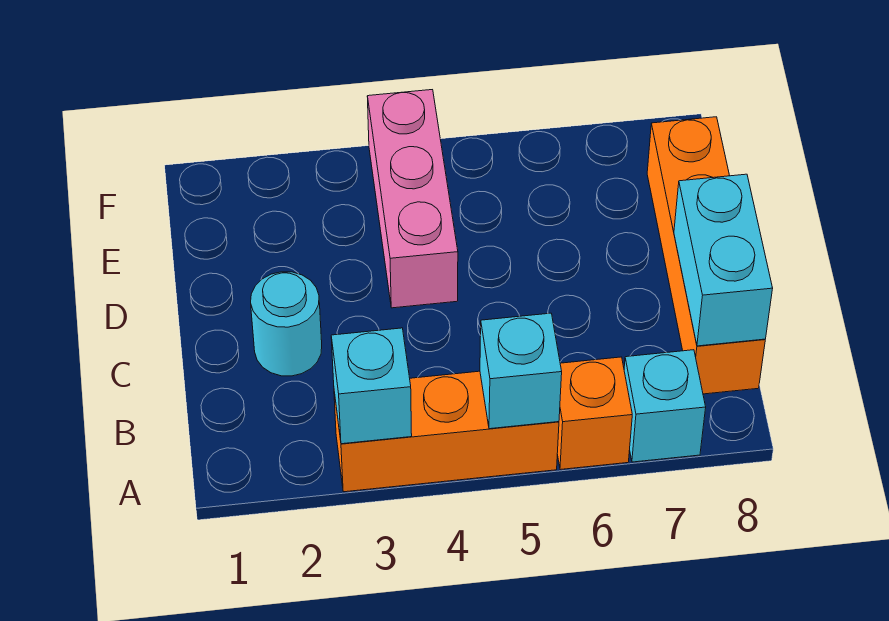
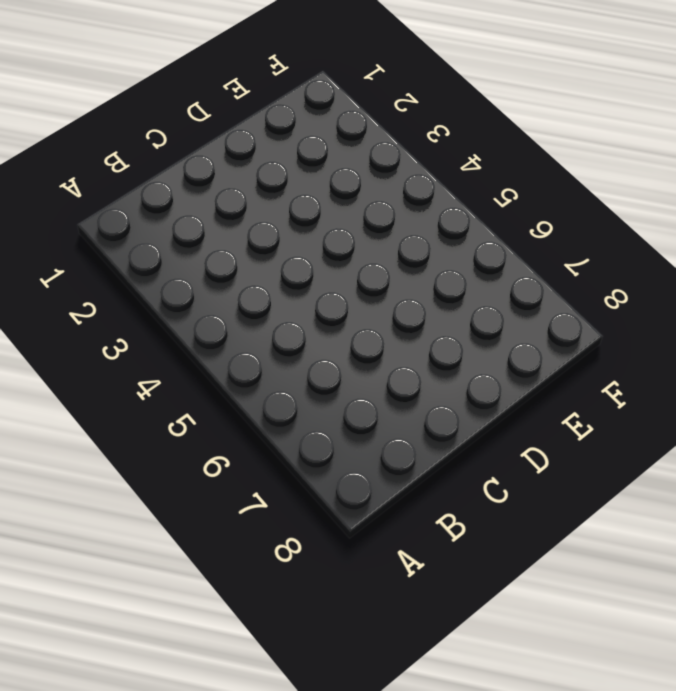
none -> orange brick A3:A5 level 1
none -> orange brick A6 level 1

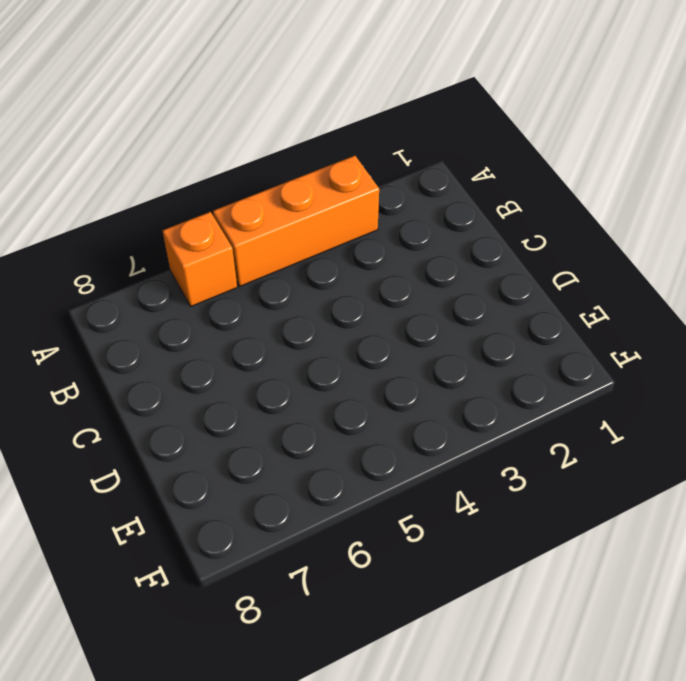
none -> cyan brick A7 level 1
none -> orange brick B8:E8 level 1

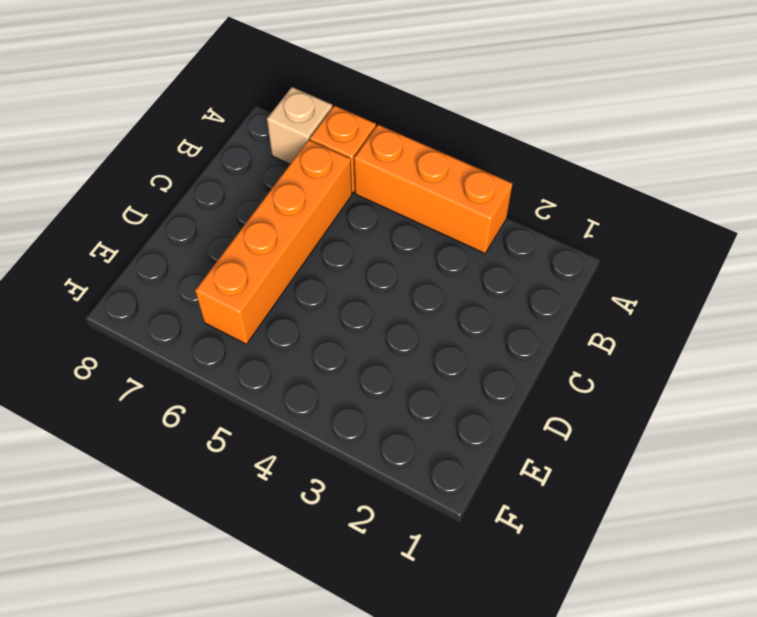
tan brick A7 level 1 -> cyan brick A7 level 1
orange brick B6:E6 level 1 -> orange brick B8:E8 level 1
none -> cyan round brick C2 level 1
none -> pink brick D4:F4 level 1

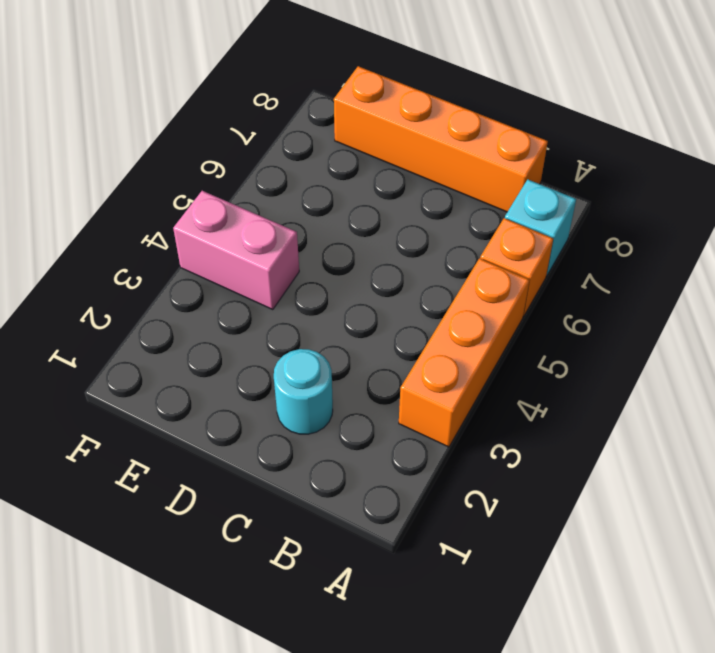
pink brick E4:F4 level 1 -> pink brick D4:F4 level 1
none -> cyan brick A3 level 2
none -> cyan brick A5 level 2

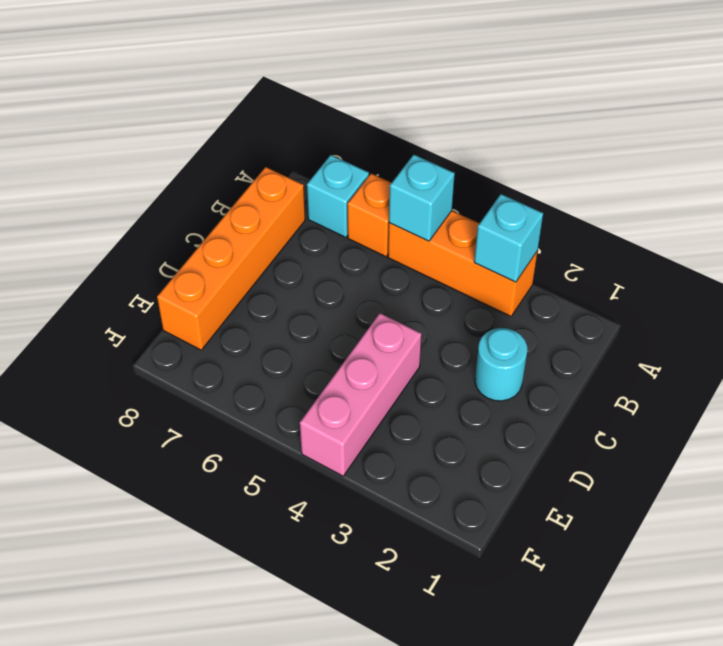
none -> cyan brick B8:C8 level 2

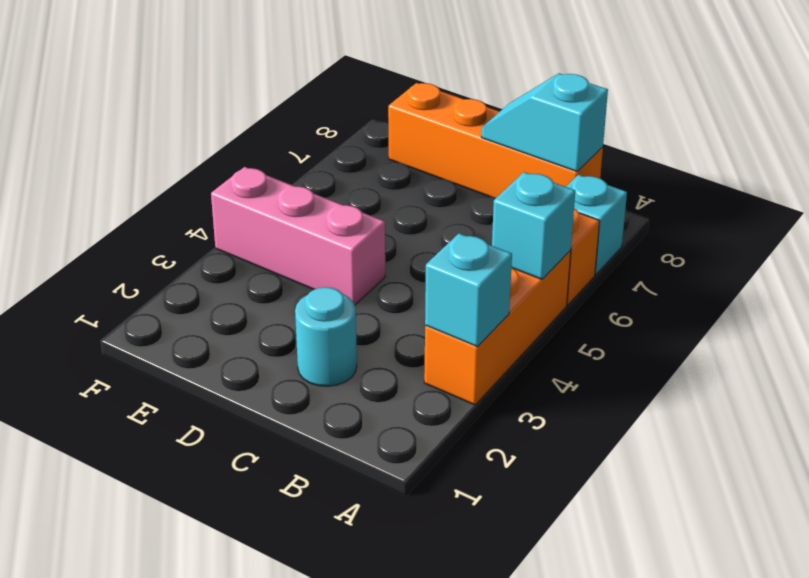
cyan slope B8:C8 level 2 top B -> cyan brick B8:C8 level 2

